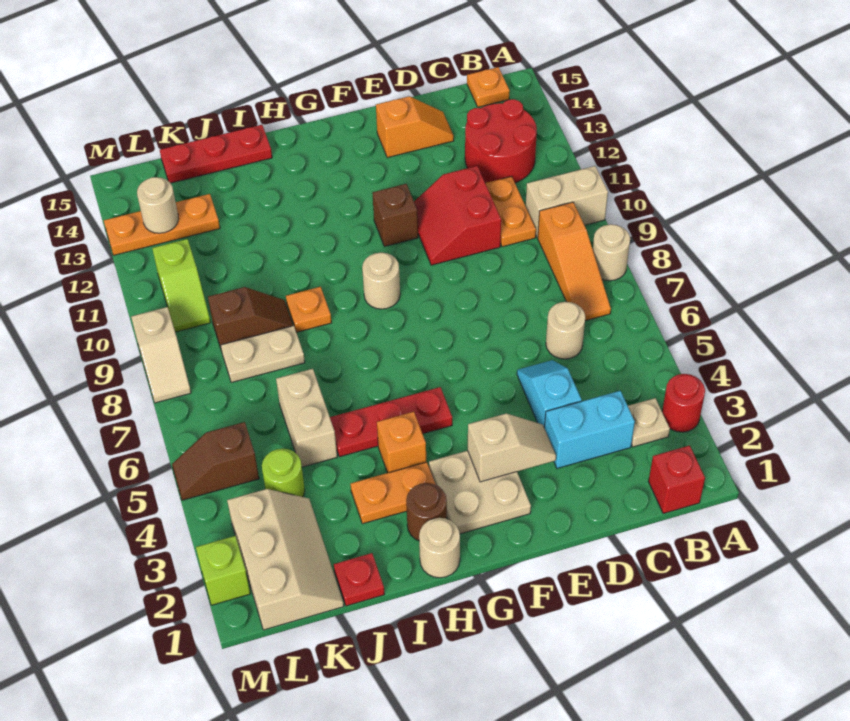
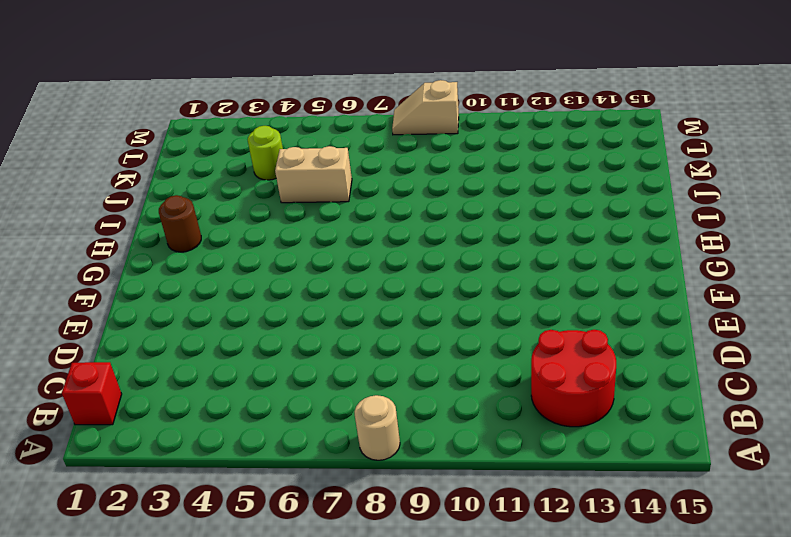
none -> red round brick A3 level 1
none -> tan brick A10:B10 level 1
none -> tan plate B3 level 1
none -> orange slope B7:B9 level 1 top 9

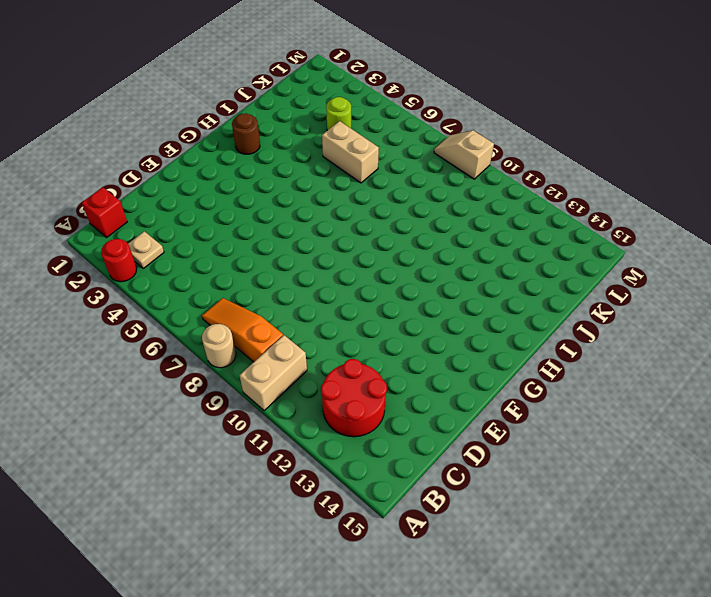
none -> orange plate B15 level 1
none -> cyan brick C3:D3 level 1
none -> tan round brick C6 level 1
none -> orange plate C10:C11 level 1

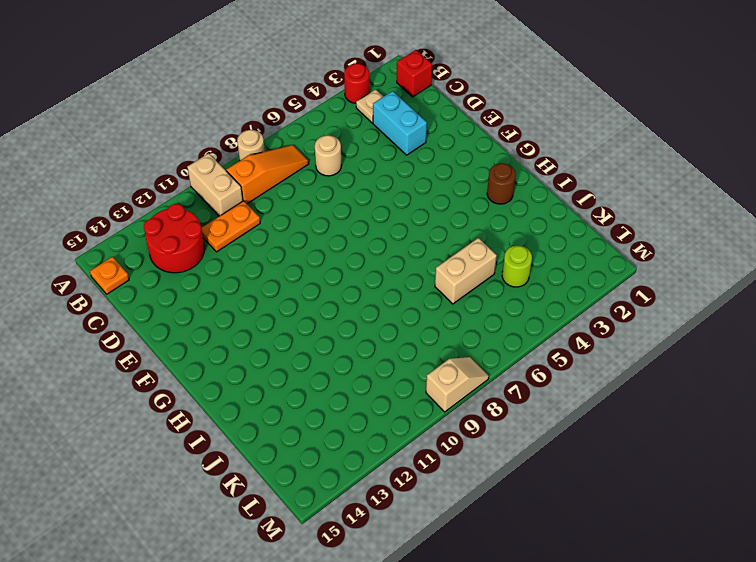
none -> cyan slope D4:D5 level 1 top 4
none -> red slope D10:E11 level 1 top D
none -> orange slope D14:E14 level 1 top E
none -> tan plate F2:G3 level 1

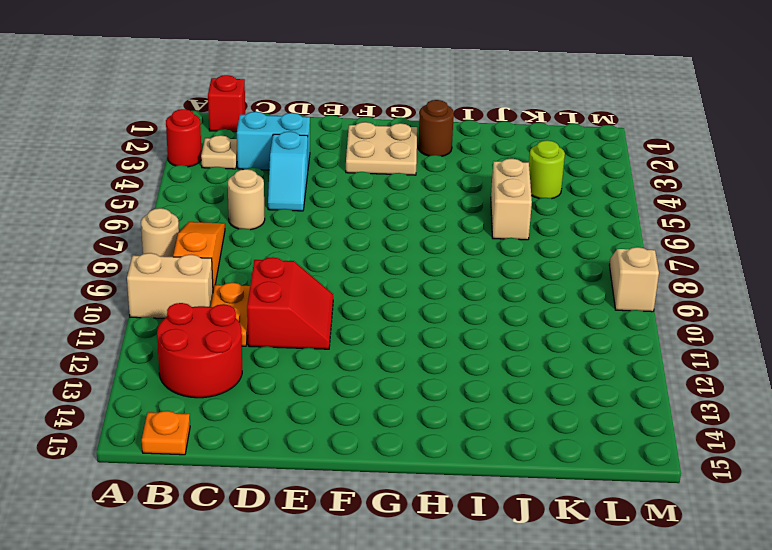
none -> orange slope D14:E14 level 1 top E
none -> brown brick F11 level 1
none -> red plate G5:I5 level 1
none -> tan round brick G9 level 1

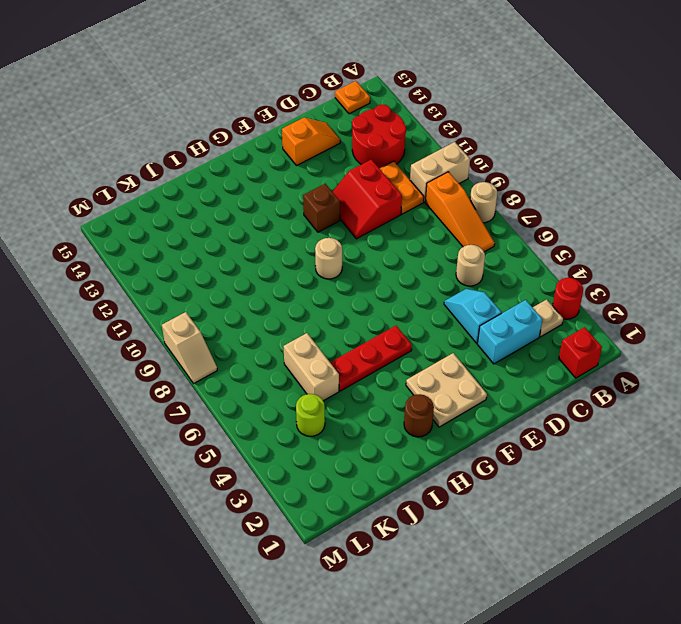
none -> tan round brick H1 level 1
none -> orange plate H3:I3 level 1
none -> orange brick H4 level 1
none -> orange plate I9 level 1

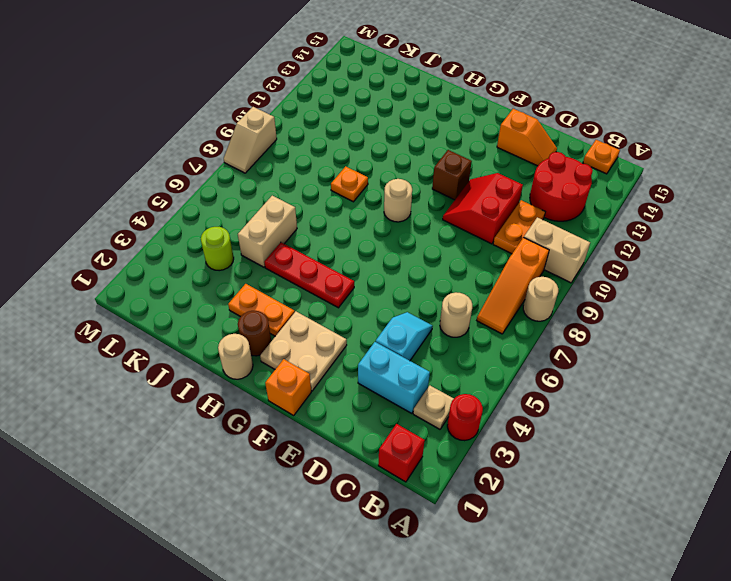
orange brick F1 level 1 -> orange brick H4 level 1
none -> red plate I15:K15 level 1
none -> red plate J1 level 1
none -> tan plate J8:K8 level 1
none -> brown slope J9:K9 level 1 top K

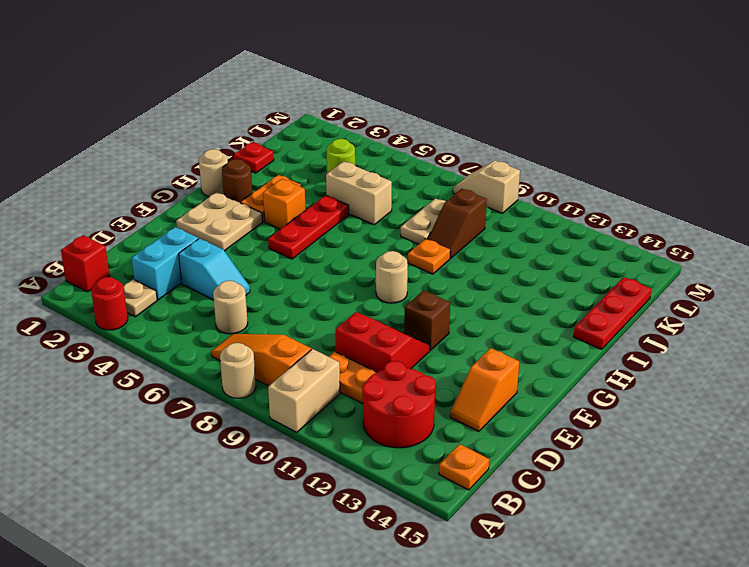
none -> tan slope K1:L3 level 1 top L
none -> orange plate K13:M13 level 1
none -> brown slope L5:M5 level 1 top L
none -> lime slope L10:L11 level 1 top 11

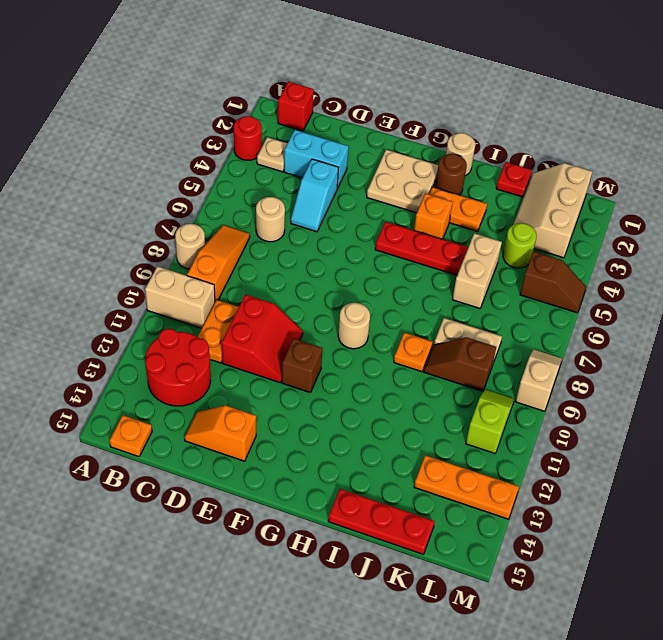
none -> lime brick M2 level 1
none -> tan slope E3:F3 level 2 top F
none -> tan round brick L13 level 2

